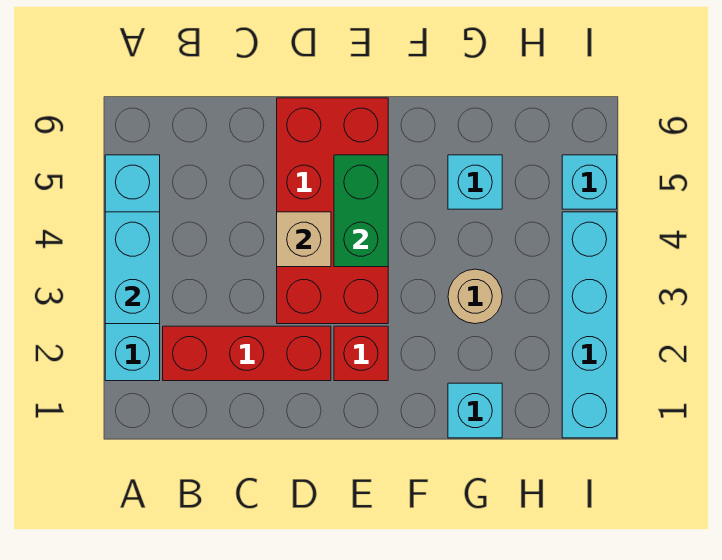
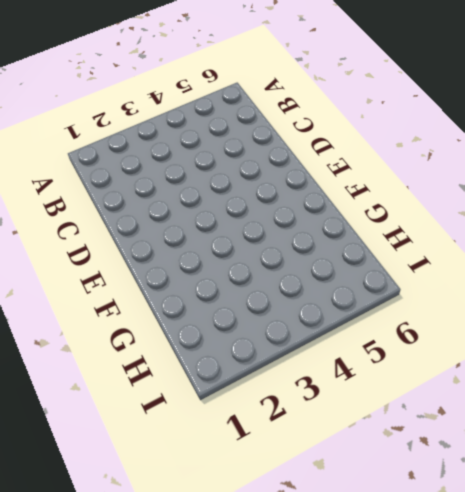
none -> cyan brick A2:A5 level 1
none -> red brick B2:D2 level 1
none -> red brick D3:E6 level 1

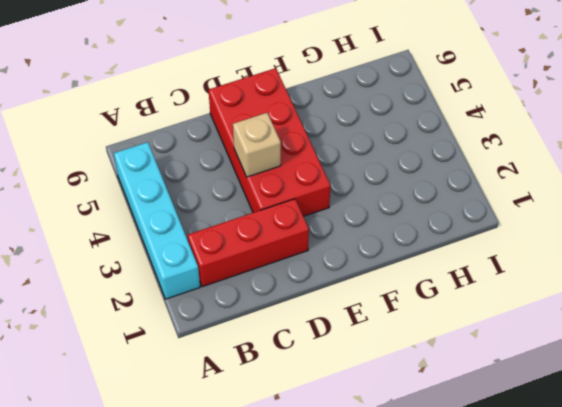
none -> red brick E2 level 1
none -> cyan brick G1 level 1
none -> tan round brick G3 level 1

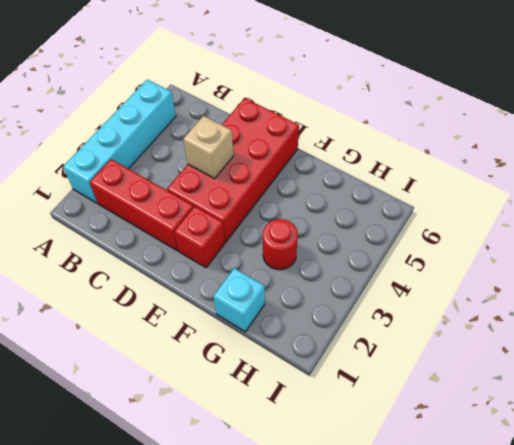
red round brick G3 level 1 -> tan round brick G3 level 1
none -> cyan brick G5 level 1
none -> cyan brick I1:I4 level 1
none -> cyan brick I5 level 1

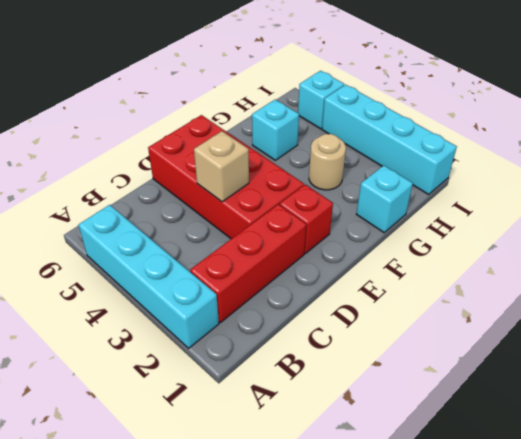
none -> cyan brick A3:A4 level 2
none -> green brick E4:E5 level 2

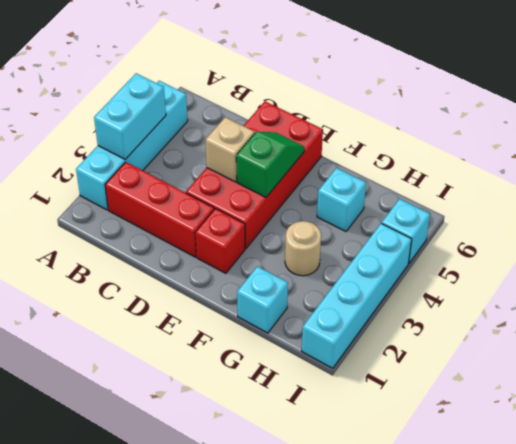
green slope E4:E5 level 2 top 4 -> green brick E4:E5 level 2

